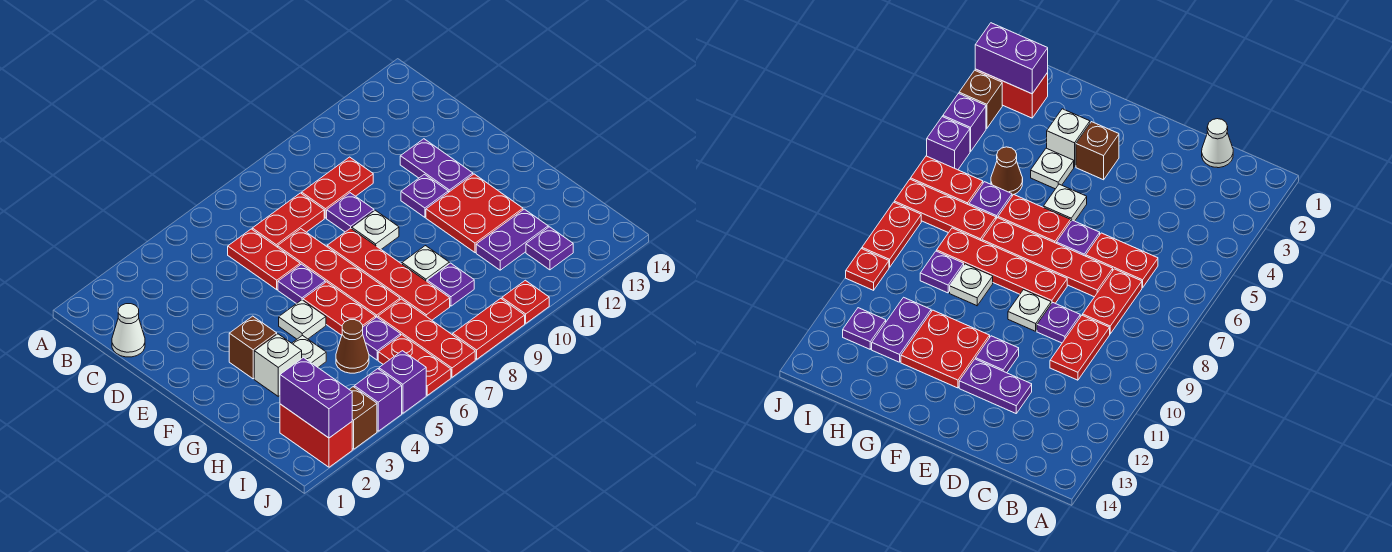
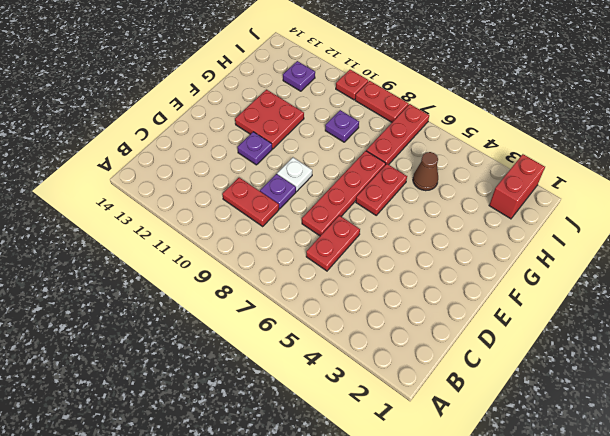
none -> white cone C1 level 1
none -> red plate C7:C8 level 1
none -> purple plate D12:E12 level 1
none -> purple plate E6 level 1

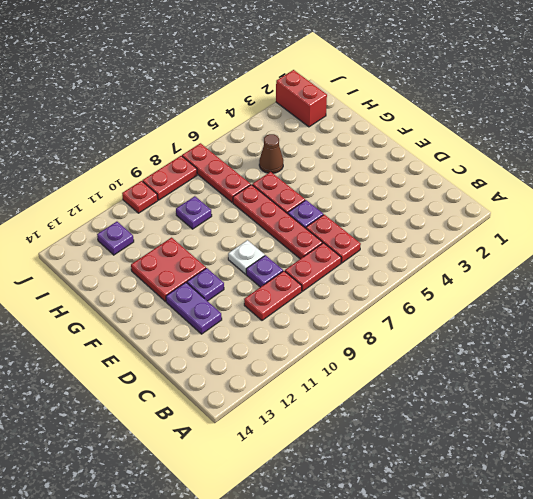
none -> white cone C1 level 1
none -> red plate E8:H8 level 1
none -> brown brick F3 level 1
none -> white plate F5 level 1

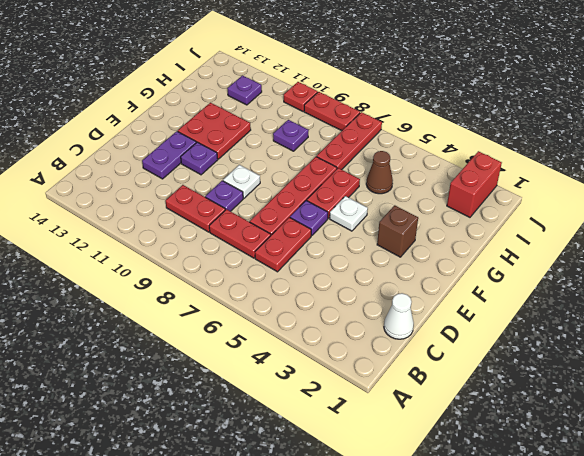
none -> red plate E8:H8 level 1
none -> white brick G3 level 1
none -> white plate G4 level 1
none -> white plate G9 level 1

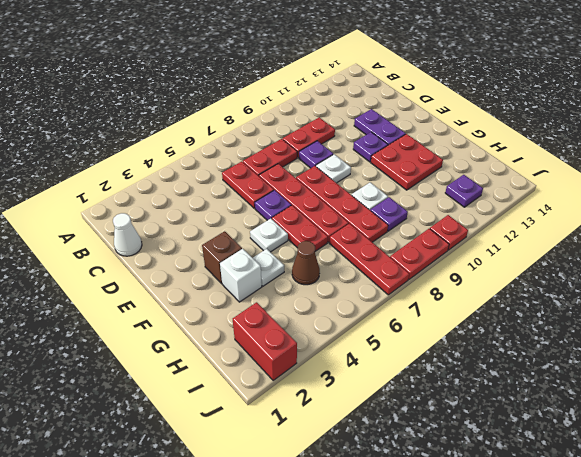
none -> purple plate H6 level 1
none -> purple plate H11:H12 level 1
none -> red plate I6:J6 level 1
none -> brown brick J3 level 1

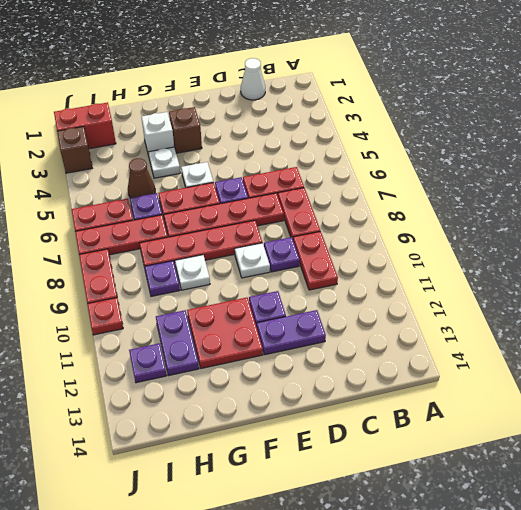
none -> purple brick J4 level 1
none -> purple brick J5 level 1
none -> purple brick I2:J2 level 2

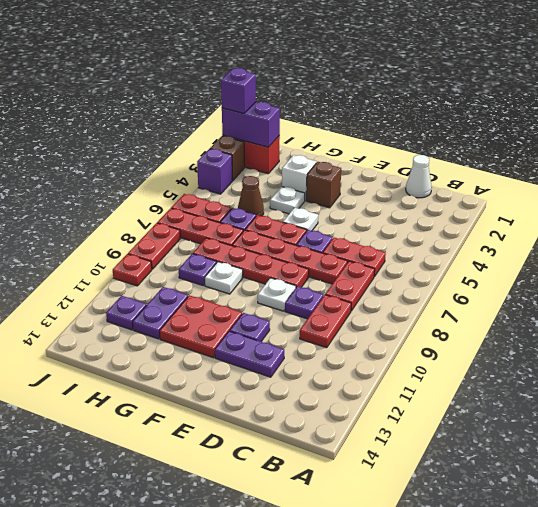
purple brick J2 level 3 -> purple brick J5 level 1

